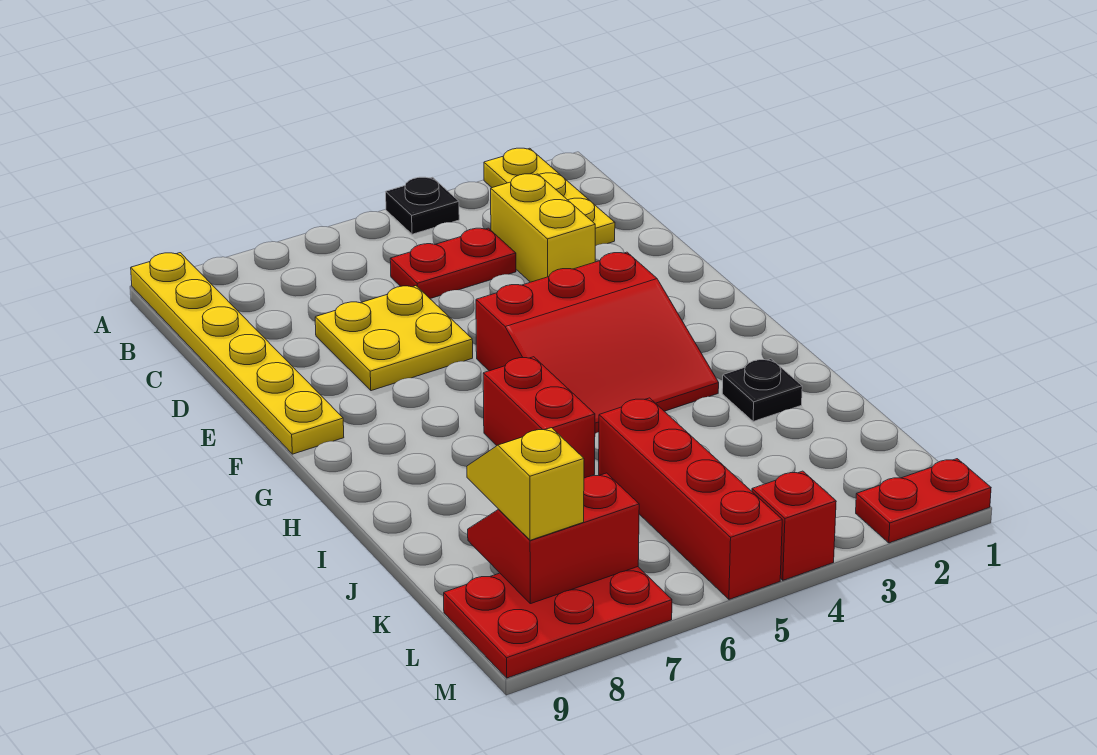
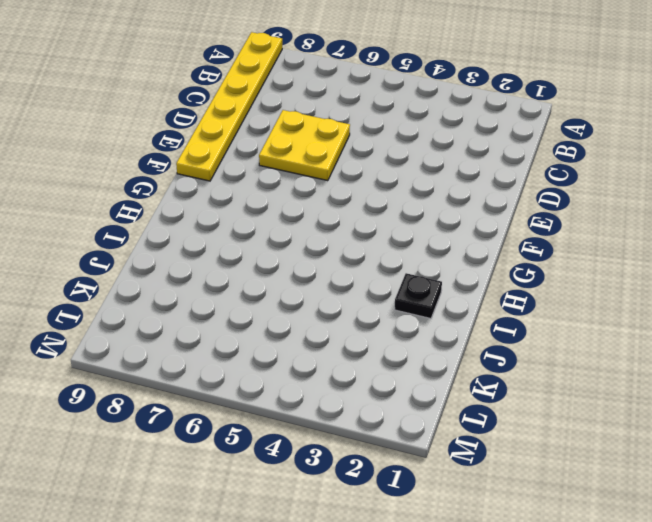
none -> yellow plate A2:C2 level 1
none -> black plate A4 level 1
none -> yellow brick C3:D3 level 1

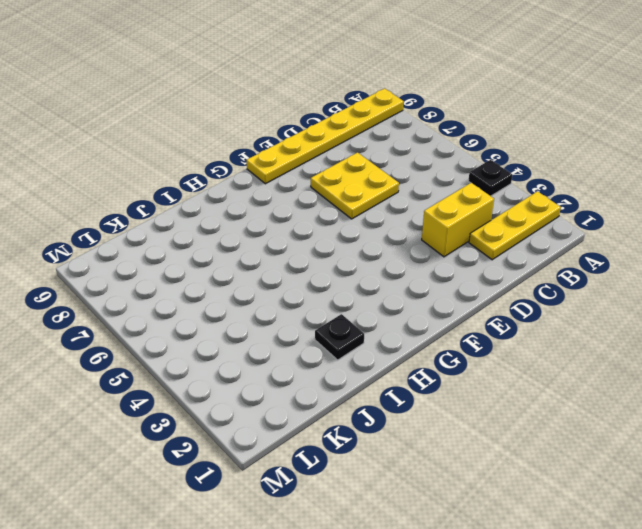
none -> red plate C4:C5 level 1
none -> red slope F3:H5 level 1 top F
none -> red brick H6:I6 level 1

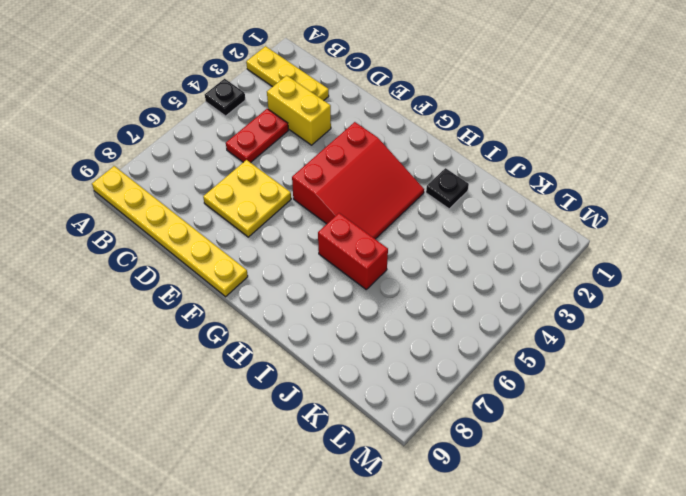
none -> red brick J5:M5 level 1
none -> red plate L7:M9 level 1
none -> red plate M1:M2 level 1

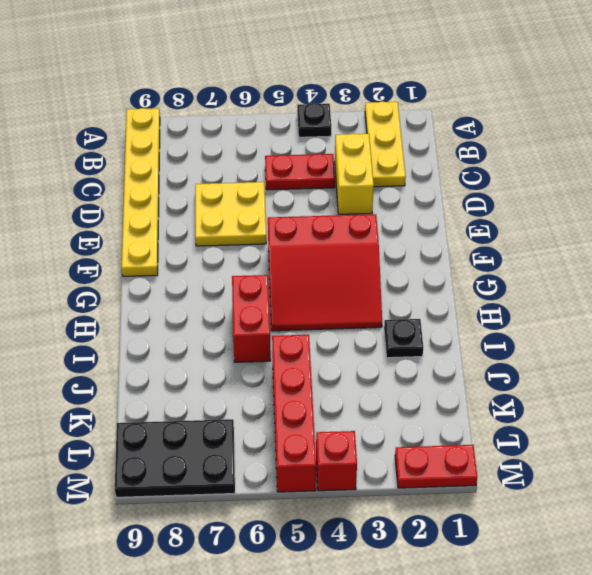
black plate L7:M9 level 1 -> red plate L7:M9 level 1
none -> red slope K7:L8 level 2 top L
none -> yellow slope K8:L8 level 3 top L

